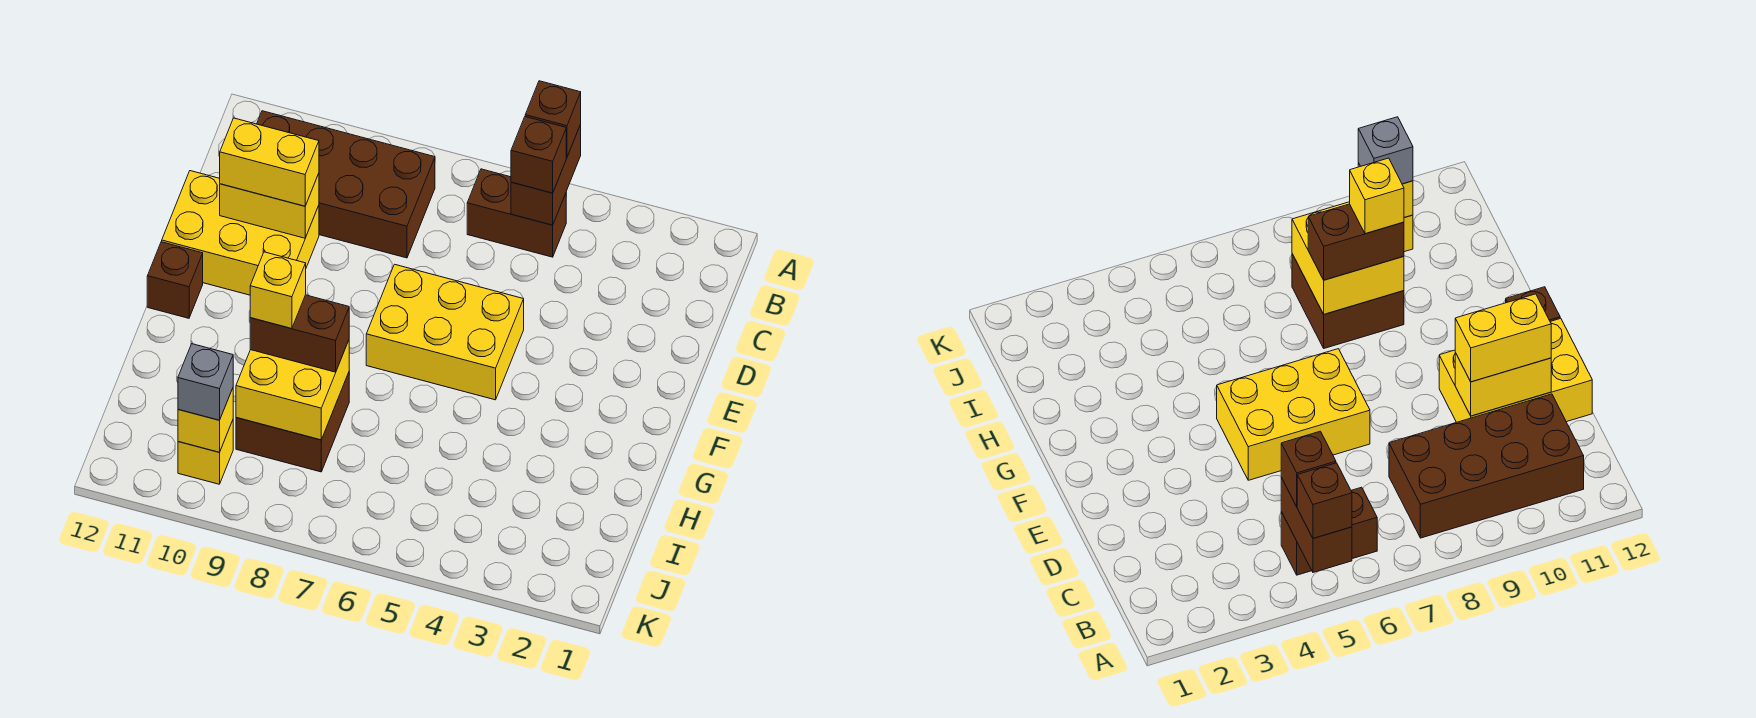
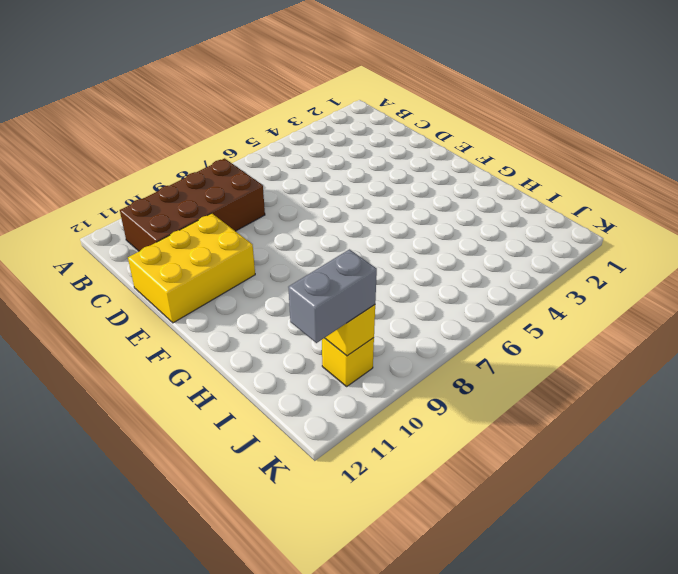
grey brick J10:J11 level 3 -> grey brick J10 level 3
none -> brown brick B5:B6 level 1
none -> yellow brick E5:F7 level 1
none -> brown brick F12 level 1

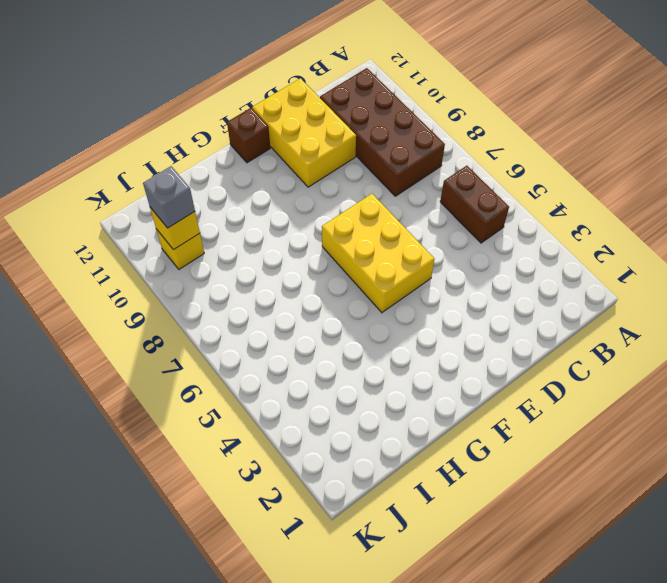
none -> brown brick H8:I9 level 1
none -> brown brick A5:B5 level 2
none -> yellow brick D10:D11 level 2

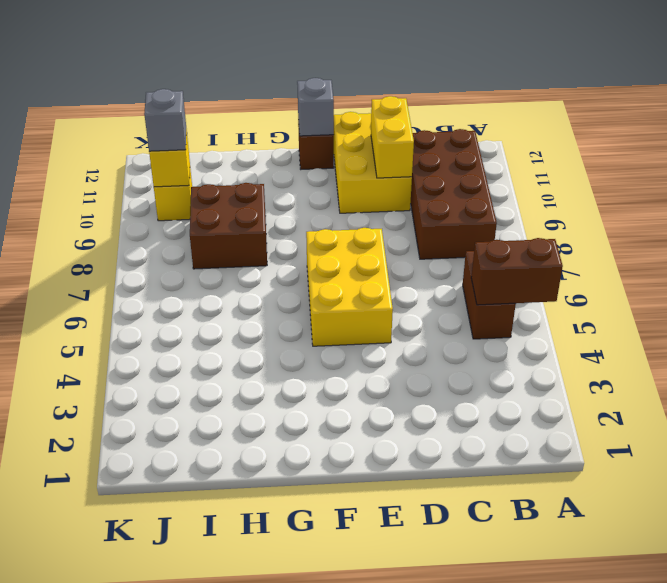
grey brick F12 level 2 -> none
none -> yellow brick H8:I9 level 2
none -> brown brick A5 level 3
none -> brown brick B5 level 3

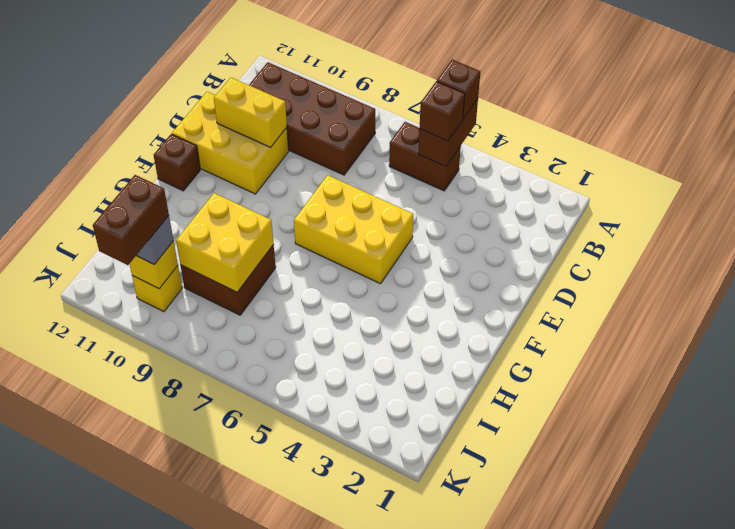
brown brick J10:K10 level 4 -> brown brick H8:H9 level 3
none -> yellow brick D10:D11 level 3
none -> yellow brick H9 level 4

